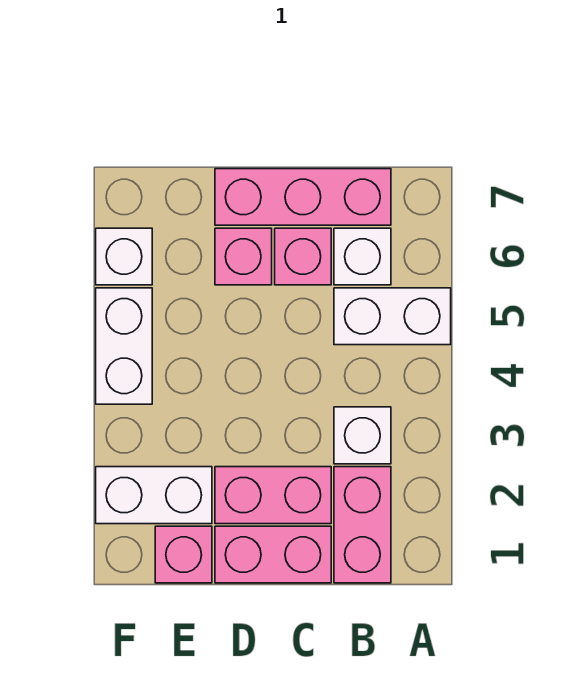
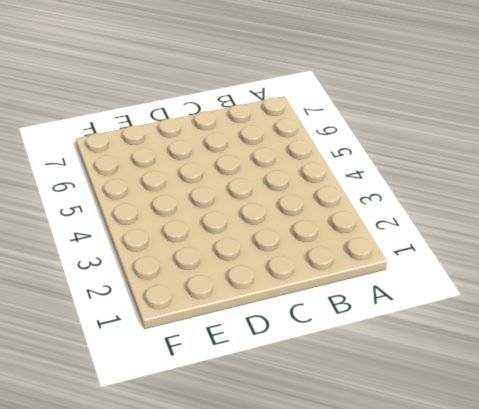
none -> white brick A5:B5 level 1
none -> pink brick B1:B2 level 1
none -> white brick B3 level 1

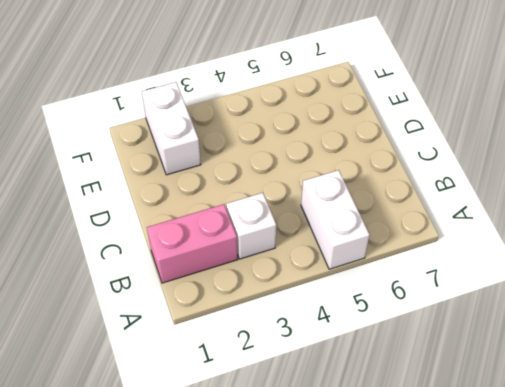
none -> white brick B6 level 1
none -> pink brick B7:D7 level 1
none -> pink brick C1:D1 level 1

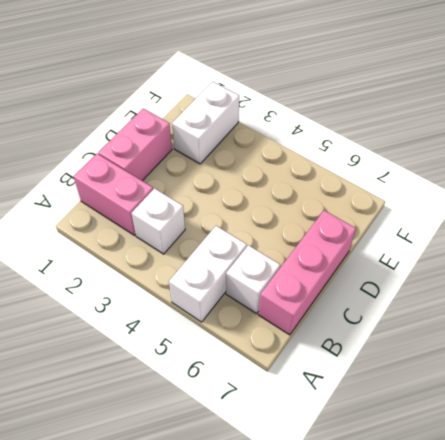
none -> pink brick C2:D2 level 1
none -> pink brick C6 level 1
none -> pink brick D6 level 1

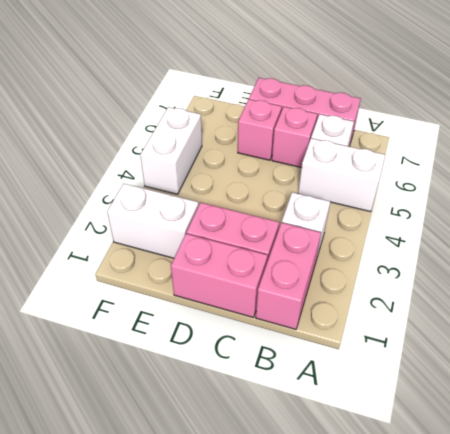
none -> pink brick E1 level 1
none -> white brick F6 level 1

